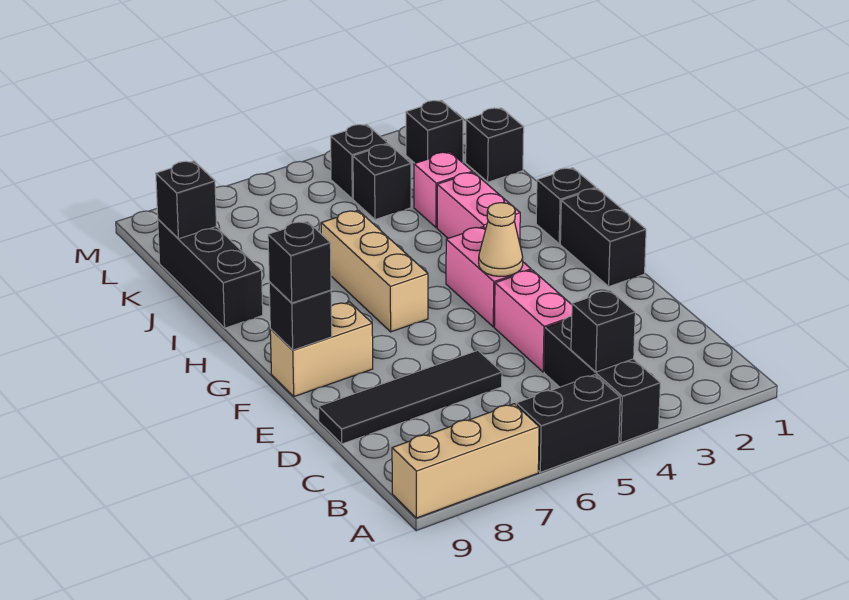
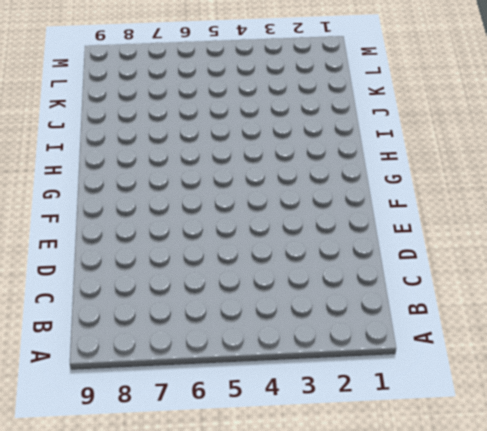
none -> black brick A4:C4 level 1
none -> black brick A5:A6 level 1
none -> tan brick A7:A9 level 1

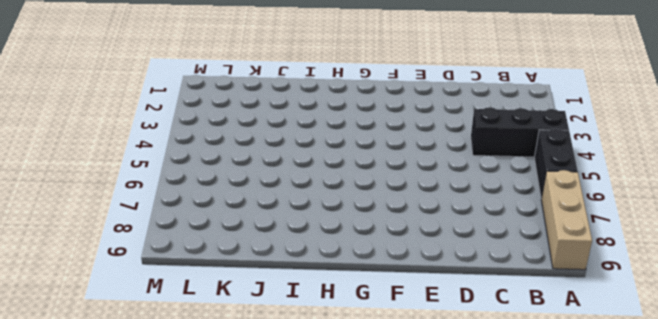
none -> pink brick D4:E4 level 1
none -> black tile D6:D9 level 1
none -> black brick F1:G1 level 1

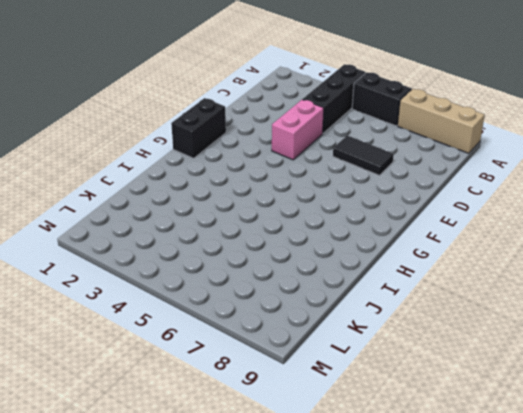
black tile D6:D7 level 1 -> black tile D6:D9 level 1
none -> pink brick F4:G4 level 1
none -> tan brick F8:F9 level 1
none -> tan brick G6:I6 level 1

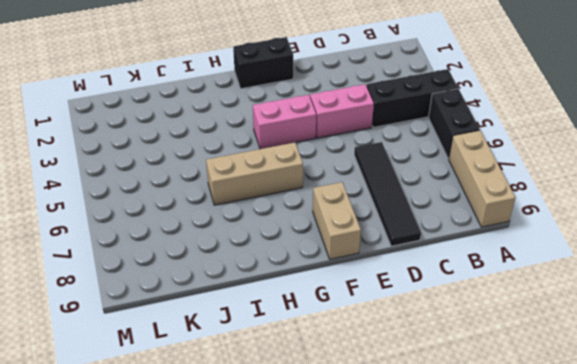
none -> black brick H1 level 1
none -> pink brick H3:I3 level 1
none -> black brick I9:K9 level 1

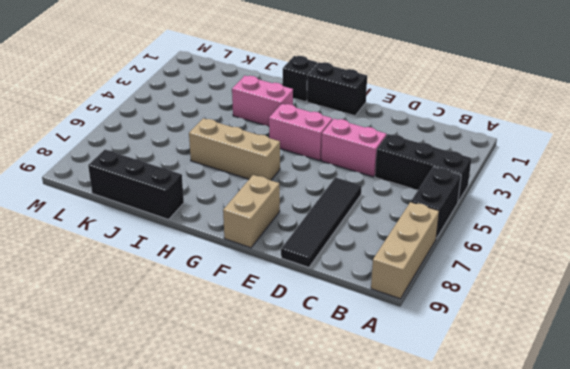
none -> pink brick J3 level 1
none -> black brick K1 level 1
none -> black brick K4 level 1

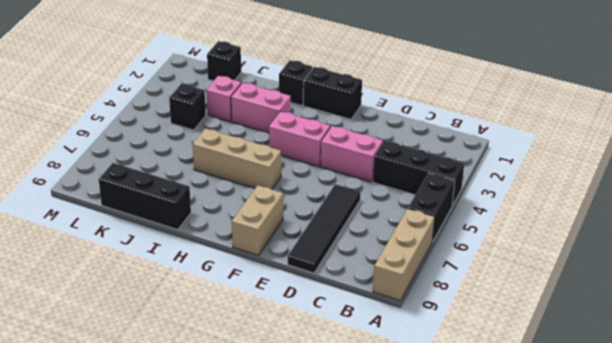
none -> black brick L2 level 1
none -> black brick L4 level 1
none -> black brick B4 level 2

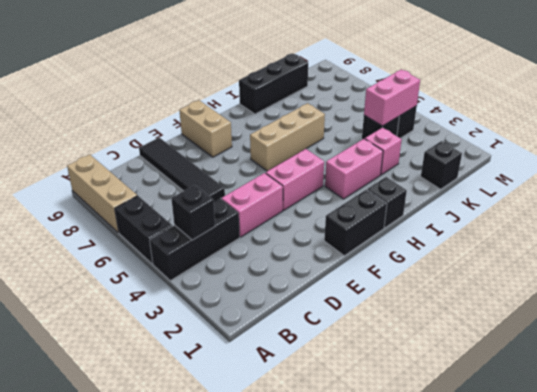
pink brick K4:L4 level 2 -> none
none -> black brick L2 level 1
none -> tan cone F4 level 2
none -> black brick F9 level 2

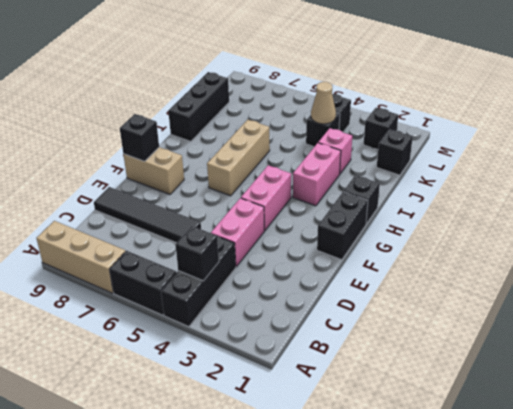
tan cone K4 level 2 -> tan cone F4 level 2
none -> black brick K9 level 2
none -> black brick F9 level 3

